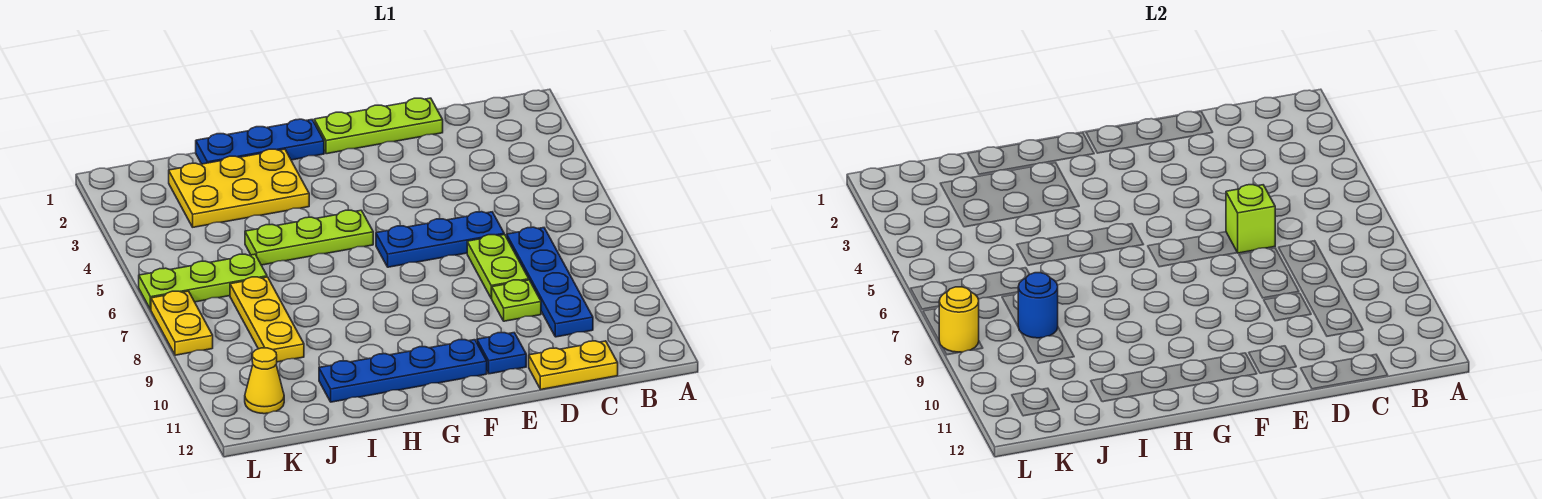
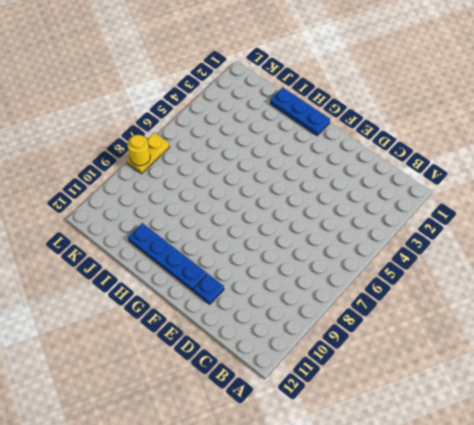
none -> blue plate C7:C10 level 1
none -> yellow plate C12:D12 level 1
none -> lime plate D1:F1 level 1

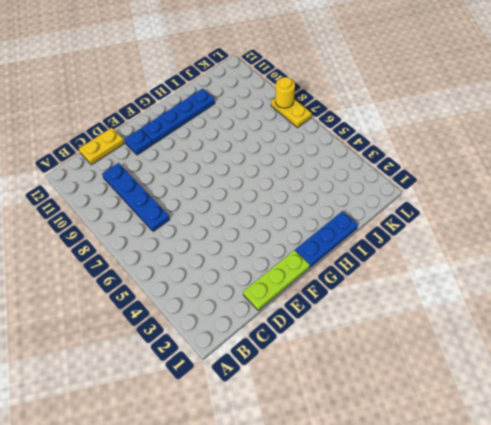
none -> blue plate D6:F6 level 1
none -> lime plate D7:D8 level 1
none -> lime plate D9 level 1

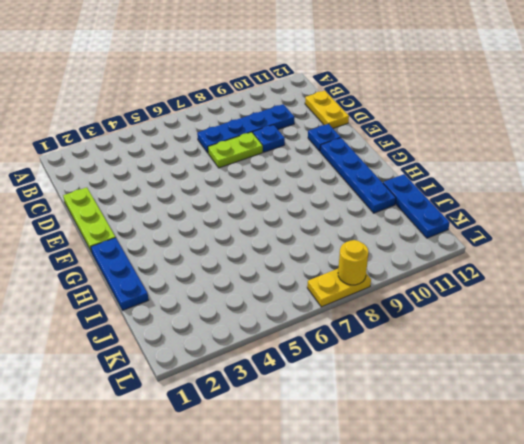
blue plate D9 level 1 -> lime plate D9 level 1
blue plate I12:K12 level 1 -> blue plate D6:F6 level 1
none -> lime plate G5:I5 level 1
none -> yellow plate H2:J3 level 1
none -> lime plate J6:L6 level 1

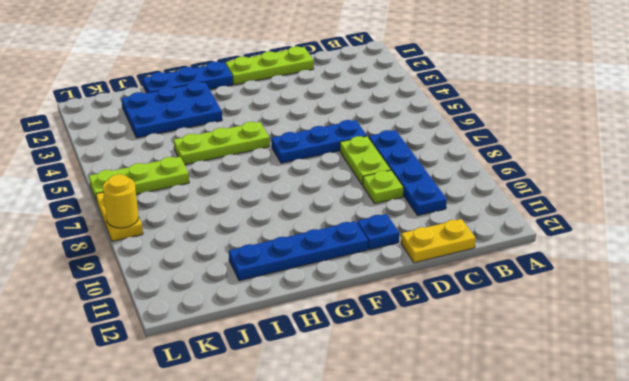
blue plate H2:J3 level 1 -> yellow plate H2:J3 level 1
none -> yellow plate J7:J9 level 1
none -> yellow cone K11 level 1
none -> lime brick D6 level 2

